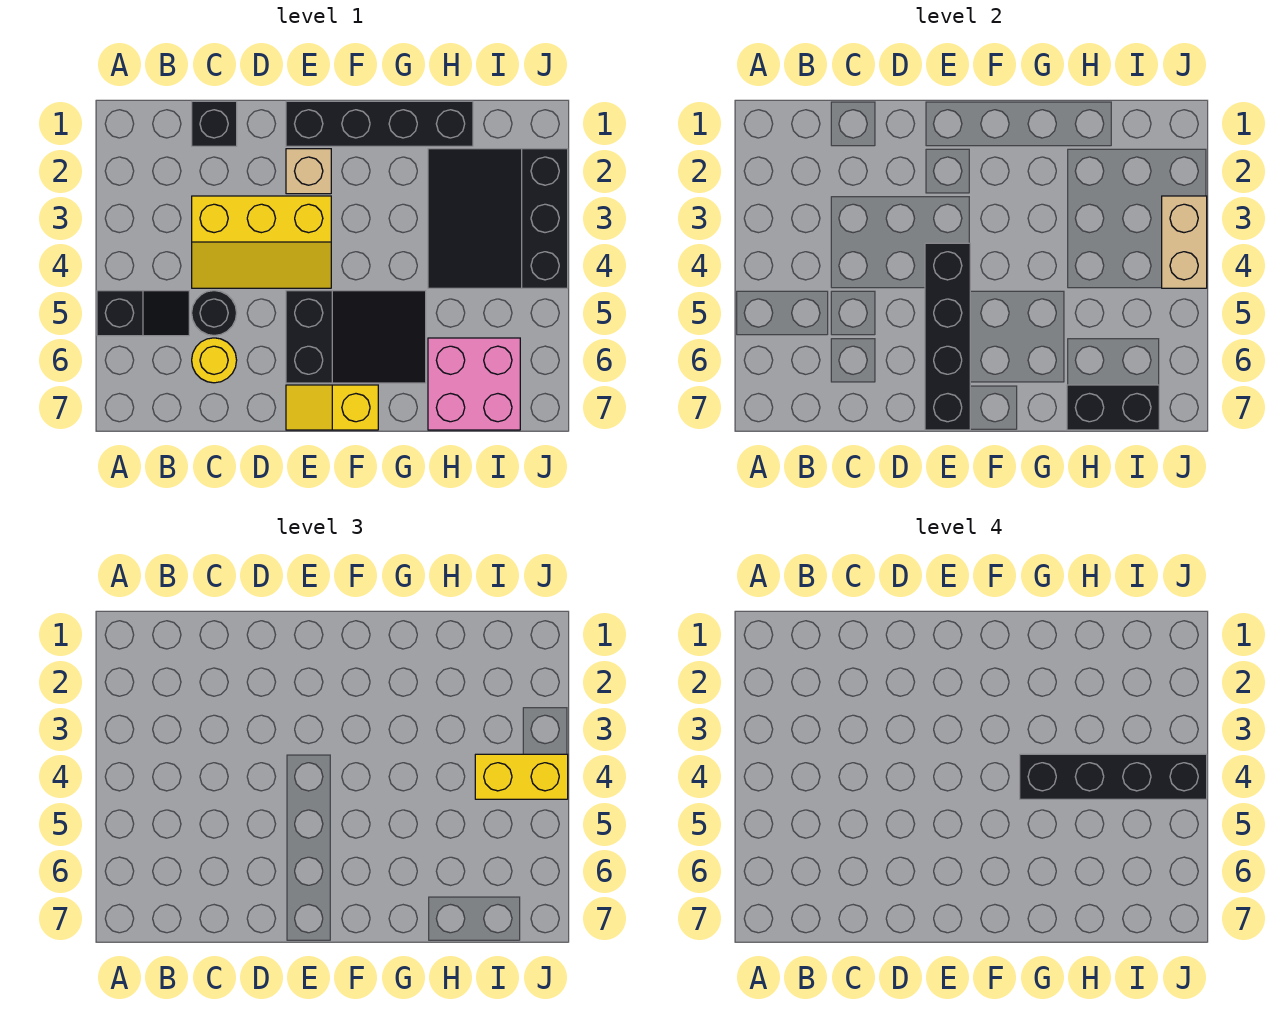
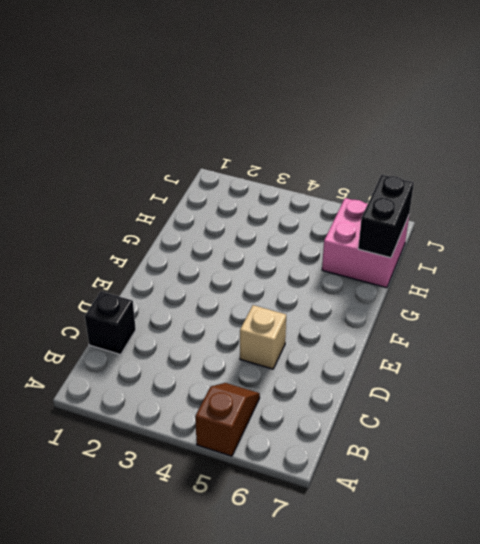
brown slope A5:B5 level 1 top A -> black slope A5:B5 level 1 top A
tan brick D5 level 1 -> tan brick E2 level 1
none -> yellow slope C3:E4 level 1 top 3
none -> black round brick C5 level 1
none -> yellow round brick C6 level 1

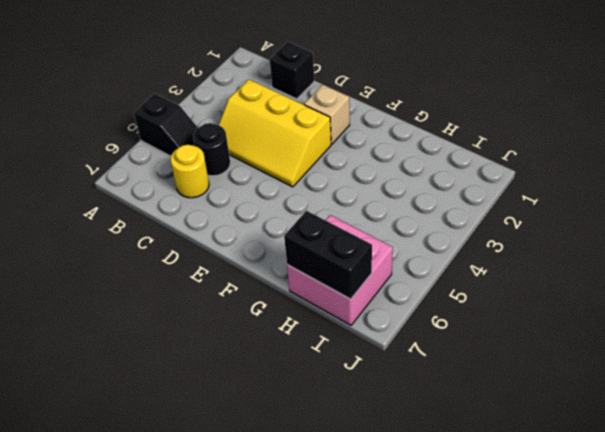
none -> black brick E1:H1 level 1
none -> black slope E5:G6 level 1 top E
none -> yellow slope E7:F7 level 1 top F

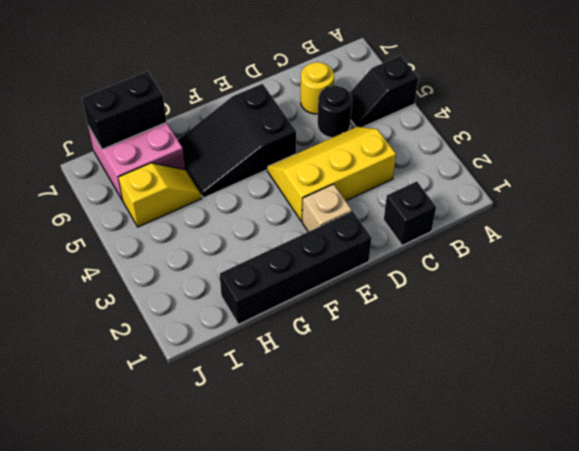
yellow slope H5:I5 level 1 top I -> yellow slope E7:F7 level 1 top F
none -> black slope H2:J4 level 1 top J
none -> black brick E4:E7 level 2
none -> tan brick J3:J4 level 2

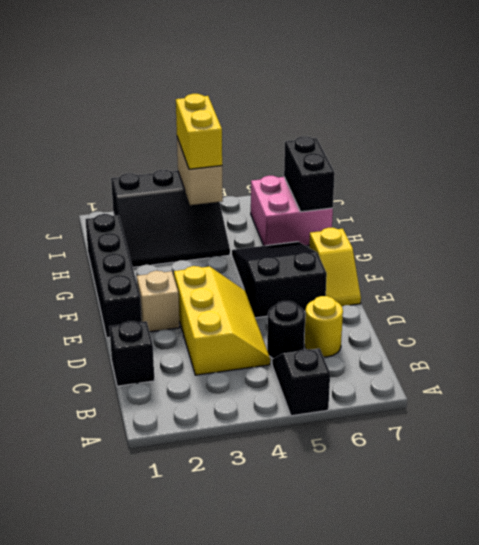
tan brick I4:J4 level 2 -> tan brick J3:J4 level 2
none -> black brick E4:E7 level 2
none -> black brick G4:J4 level 4

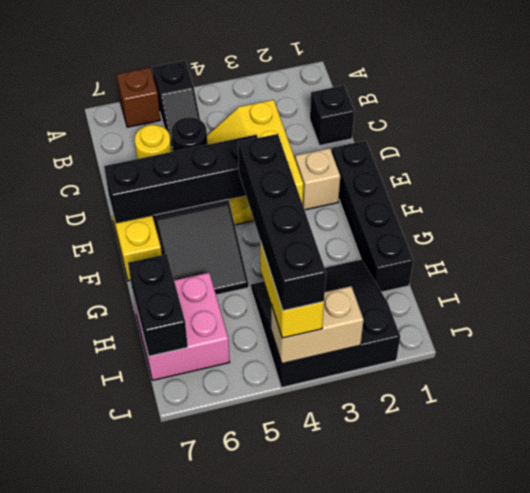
brown brick A6 level 1 -> none

